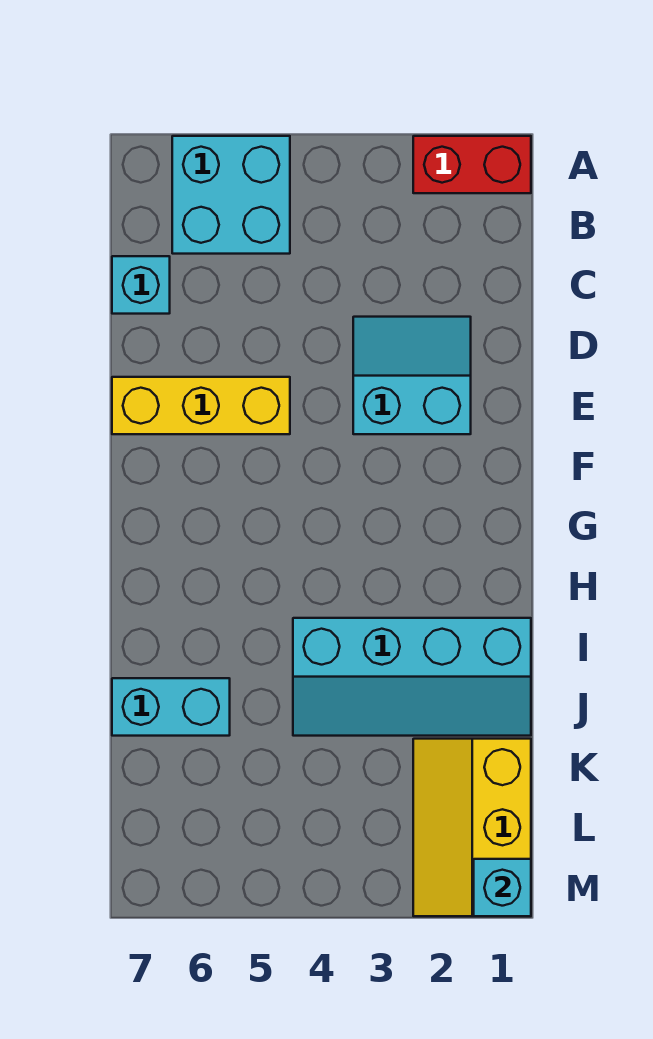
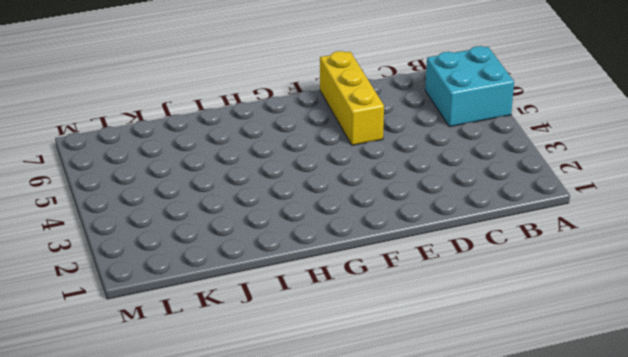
none -> red brick A1:A2 level 1
none -> cyan brick C7 level 1

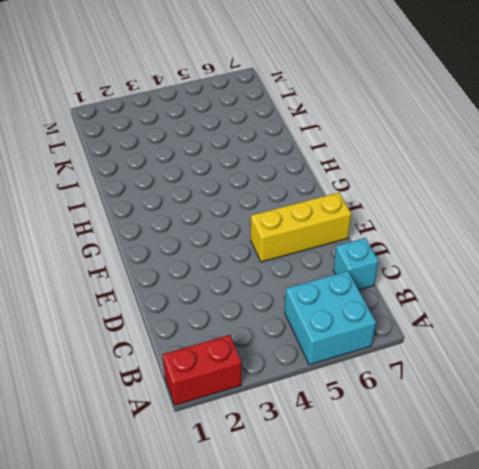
none -> cyan slope D2:E3 level 1 top E
none -> cyan slope I1:J4 level 1 top I

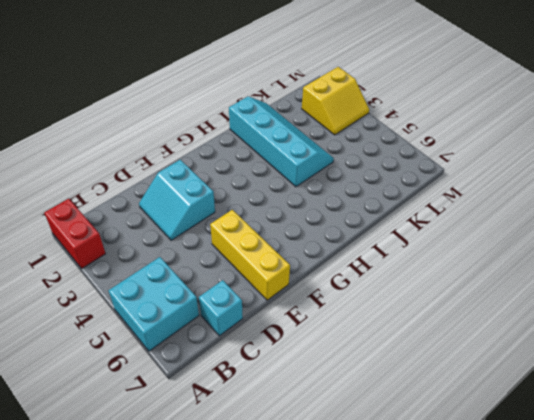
yellow slope L2:M3 level 1 top 2 -> yellow slope K1:M2 level 1 top 1
none -> cyan brick J6:J7 level 1
none -> cyan brick M1 level 2

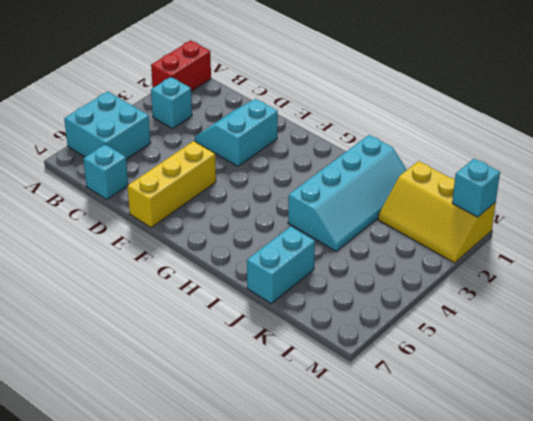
cyan brick B3 level 1 -> none

